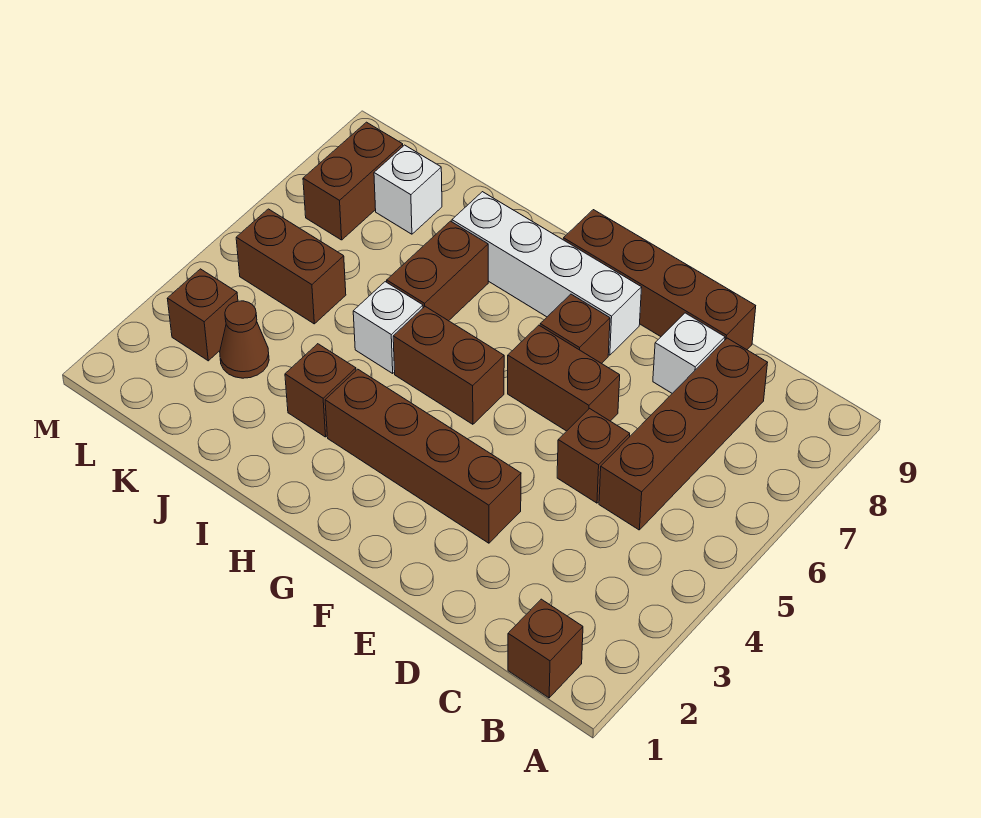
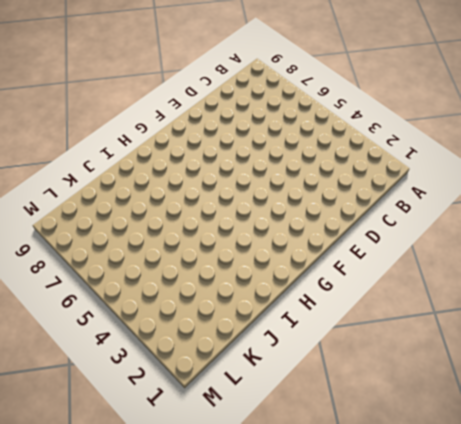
none -> brown brick B1 level 1
none -> brown brick C5:C8 level 1
none -> brown brick D5 level 1

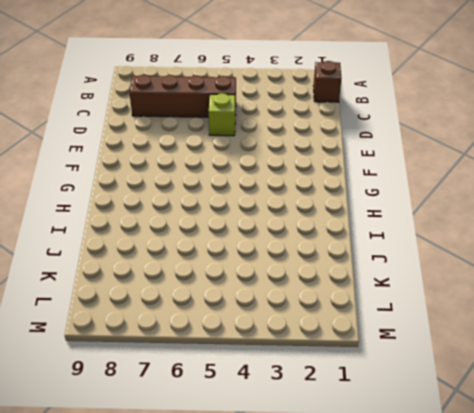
lime brick D5 level 1 -> brown brick D5 level 1
none -> white brick D8 level 1
none -> brown brick D9:G9 level 1
none -> brown brick E3:H3 level 1

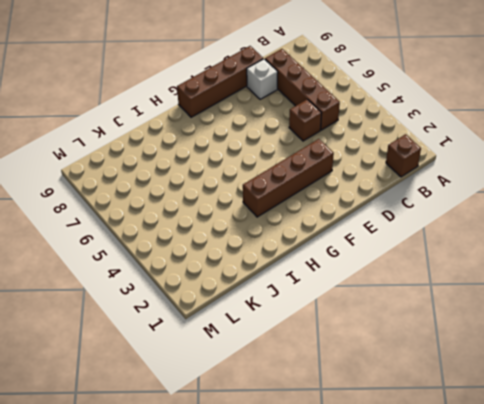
none -> brown brick E6:F6 level 1
none -> brown brick F7 level 1
none -> white brick F8:I8 level 1

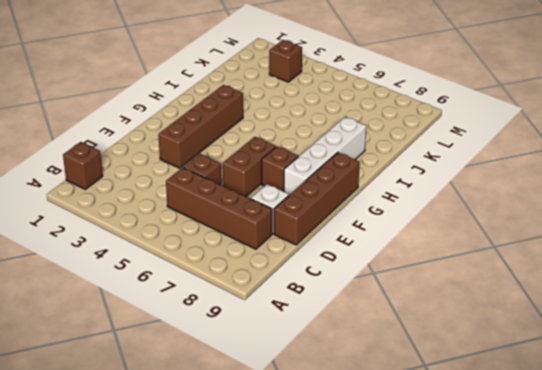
none -> brown brick G5:H5 level 1
none -> brown brick I3 level 1
none -> white brick I5 level 1

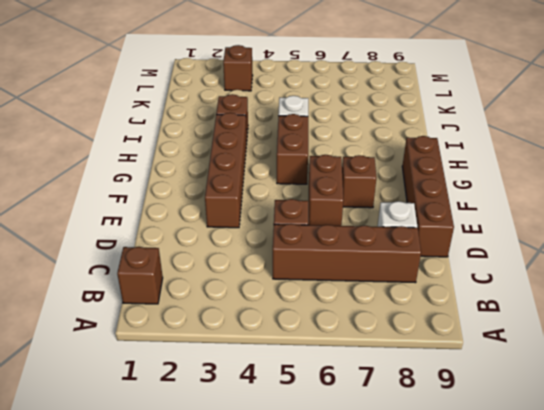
none -> white brick F8:I8 level 1
none -> brown brick I6:I7 level 1
none -> brown cone K3 level 1

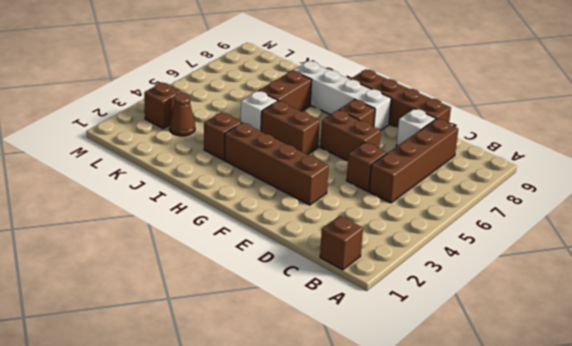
none -> brown brick K5:L5 level 1
none -> white brick K8 level 1
none -> brown brick L7:L8 level 1

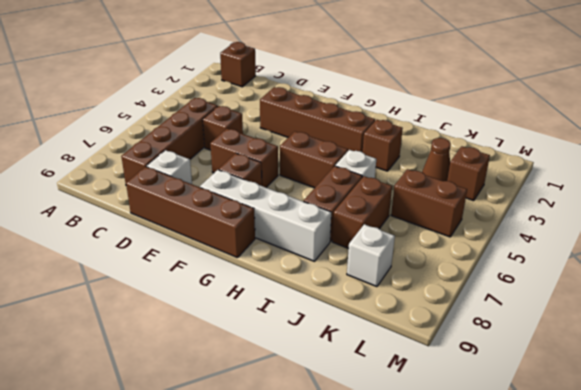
brown brick J6:J7 level 1 -> brown brick L7:L8 level 1

